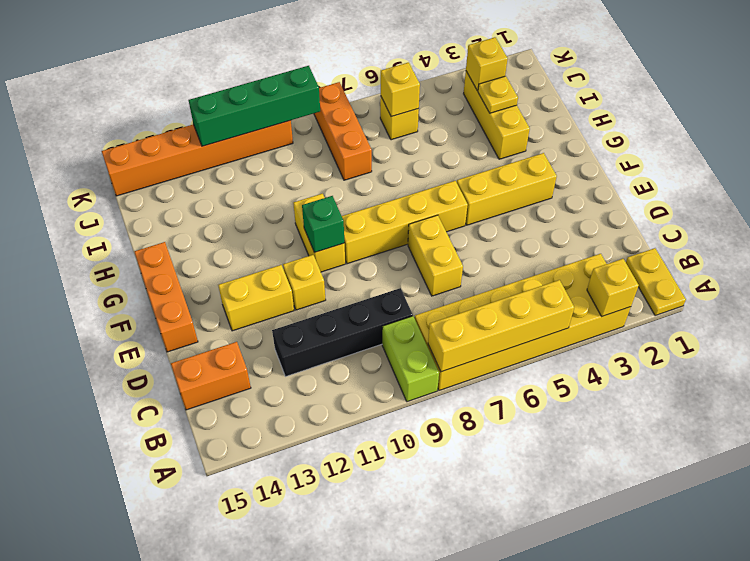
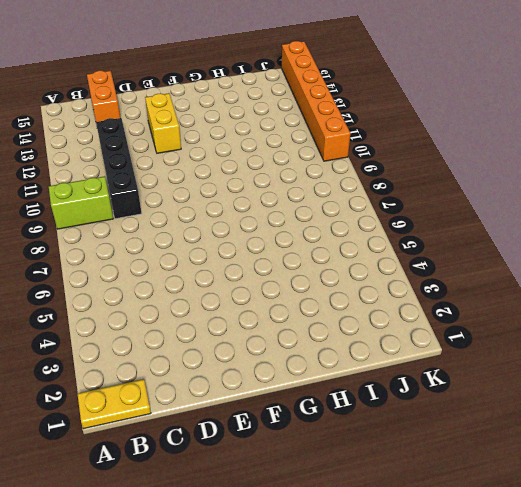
none -> yellow brick A3:B8 level 1
none -> yellow brick D7:E7 level 1
none -> yellow brick E11 level 1

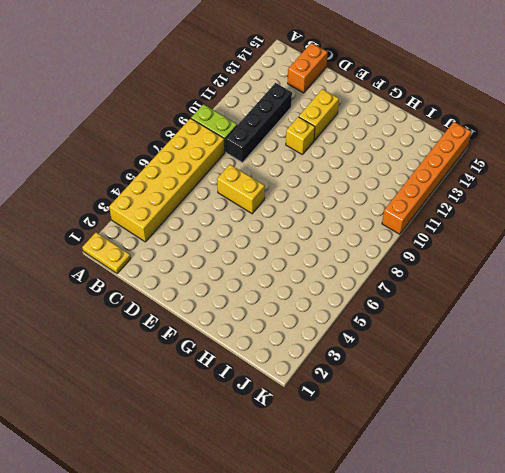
none -> orange brick E15:G15 level 1
none -> yellow brick F3:F5 level 1
none -> yellow brick F6:F9 level 1

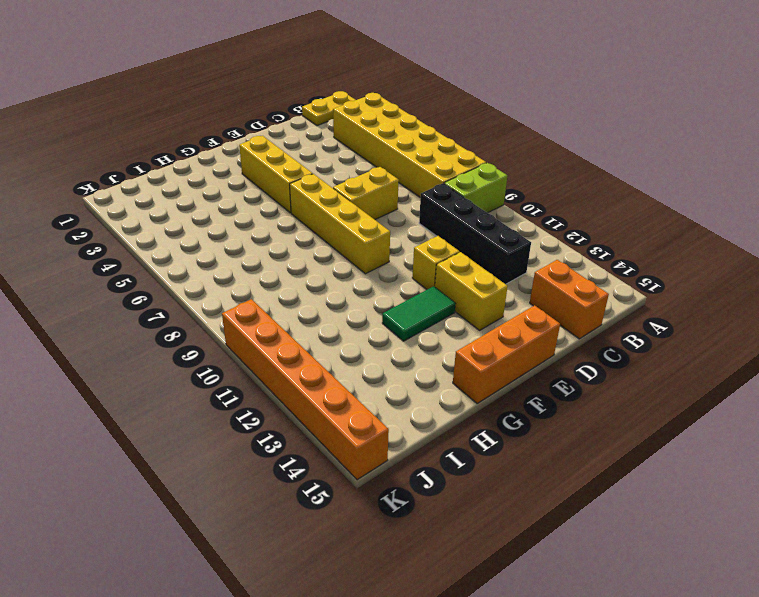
green tile F12:G12 level 1 -> none
none -> yellow brick F10:G10 level 1
none -> yellow brick H3:J3 level 1
none -> orange brick I8:K8 level 1

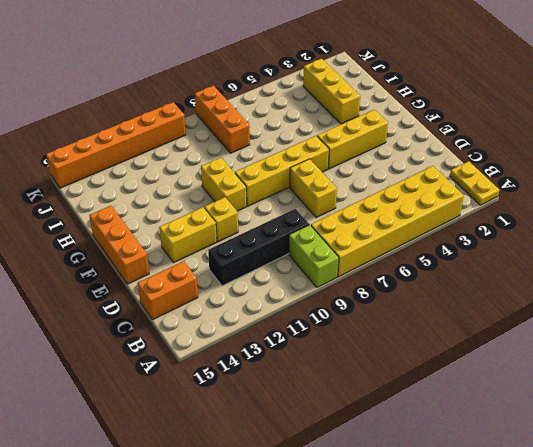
none -> yellow brick J6 level 1
none -> yellow brick A3 level 2
none -> yellow brick A5:A8 level 2

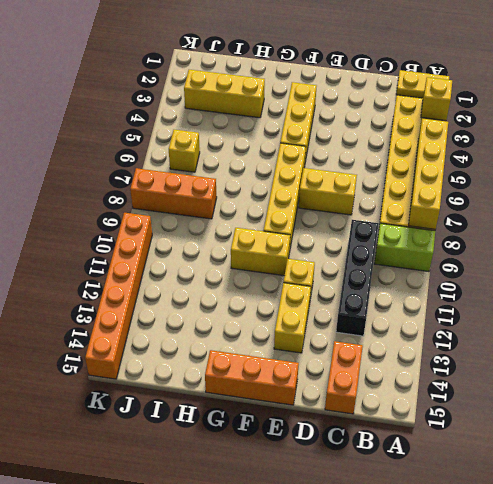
none -> green brick F10 level 2
none -> yellow plate I3 level 2
none -> yellow brick J3 level 2

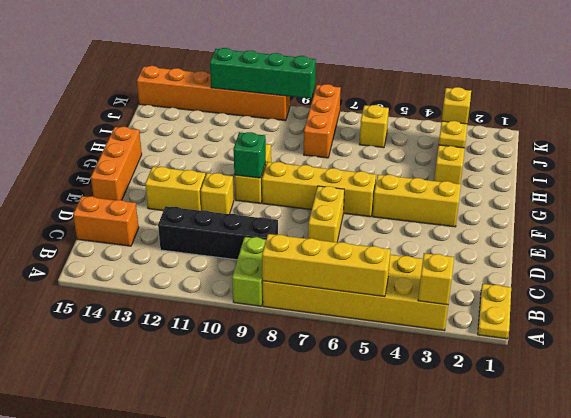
none -> yellow brick J6 level 2

